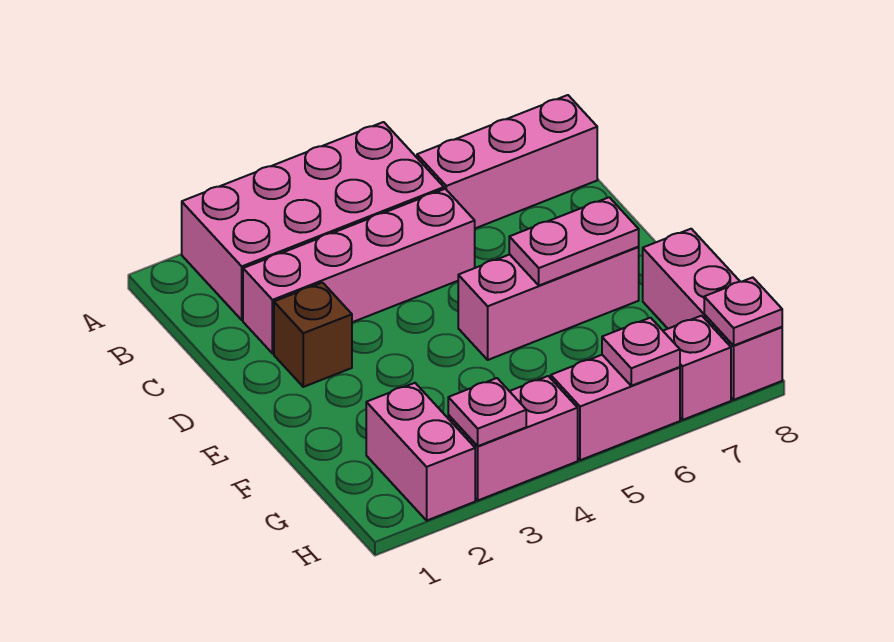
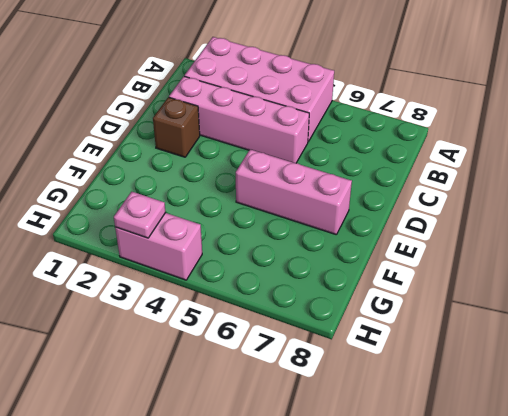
none -> pink brick B6:B8 level 1
none -> pink brick F8:H8 level 1
none -> pink brick G2:H2 level 1

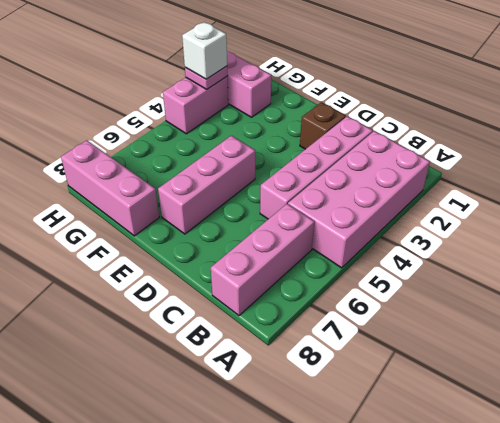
white brick H3 level 3 -> none
none -> pink brick H5:H6 level 1
none -> pink brick H7 level 1
none -> pink plate E6:E7 level 2

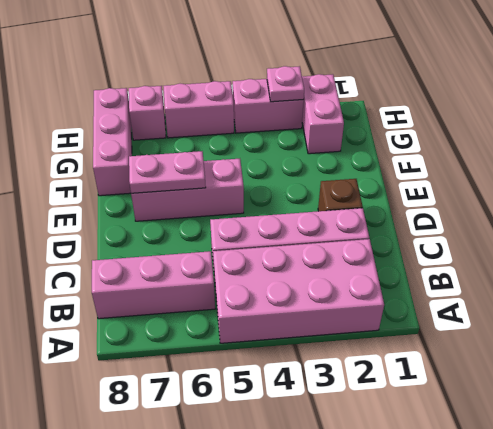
none -> pink plate H6 level 2
none -> pink plate H8 level 2

